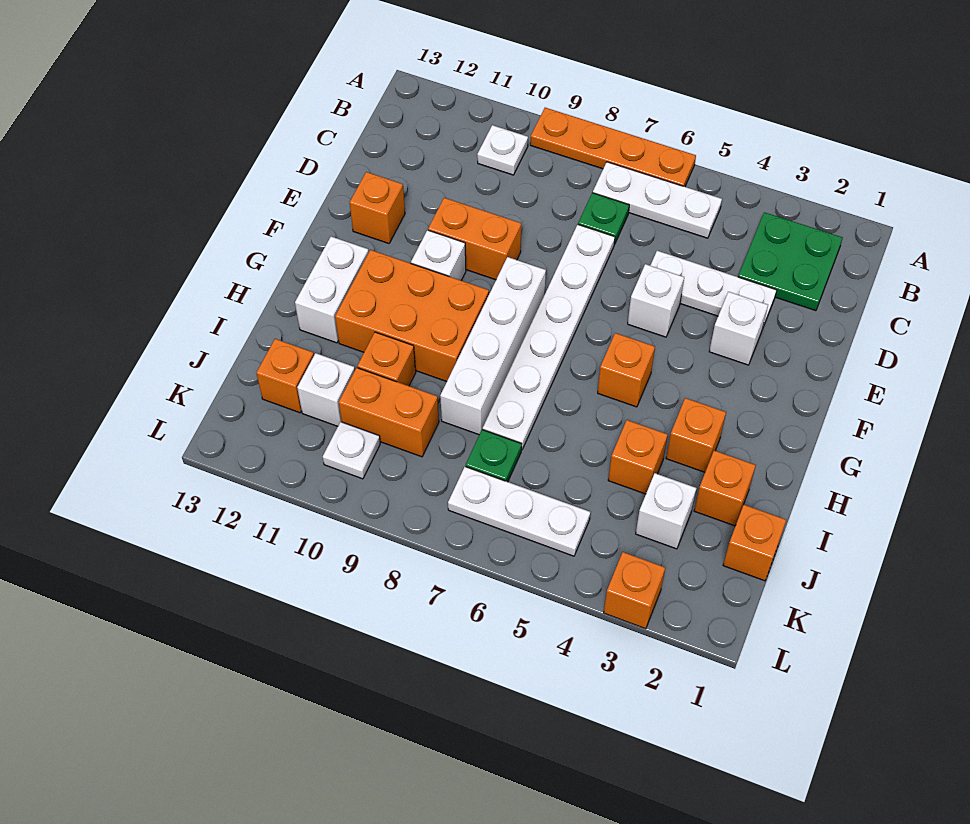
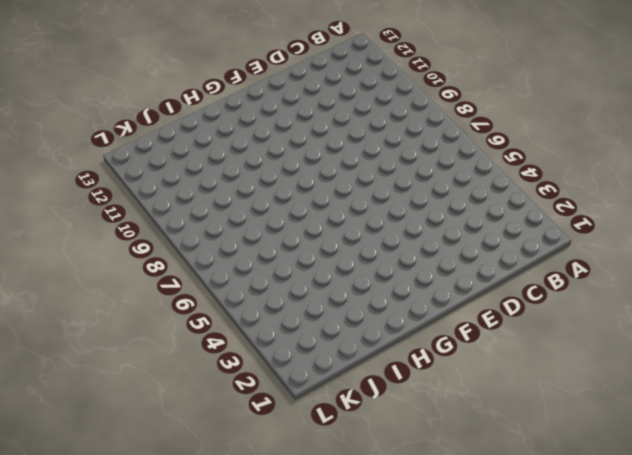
none -> orange plate A6:A9 level 1
none -> green plate B2:C3 level 1
none -> white plate B5:B7 level 1

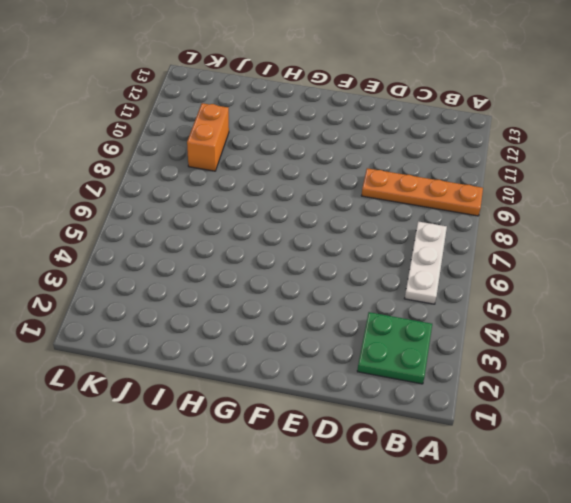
orange plate A9:D9 level 1 -> orange plate A6:A9 level 1
none -> white plate B10 level 1
none -> green plate C7 level 1
none -> white plate D3:D5 level 1

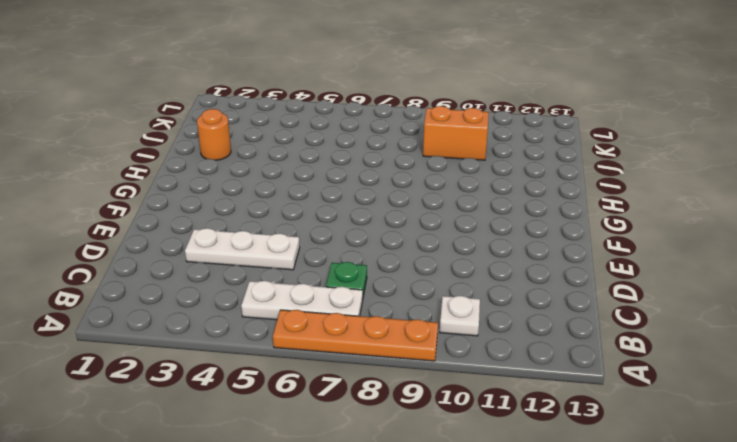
orange round brick I2 level 1 -> orange brick I2 level 1
none -> green plate B2:C3 level 1
none -> white plate D7:I7 level 1
none -> white brick E3 level 1

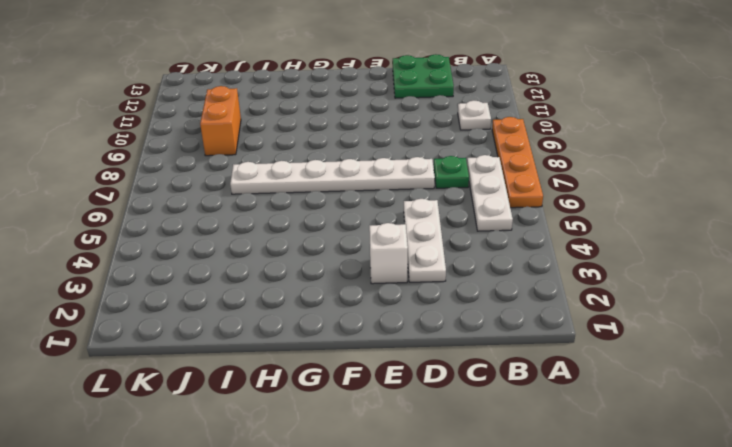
green plate C12:D13 level 1 -> green plate B2:C3 level 1
none -> white brick E5 level 1
none -> orange brick E9:E10 level 1
none -> orange brick E12 level 1

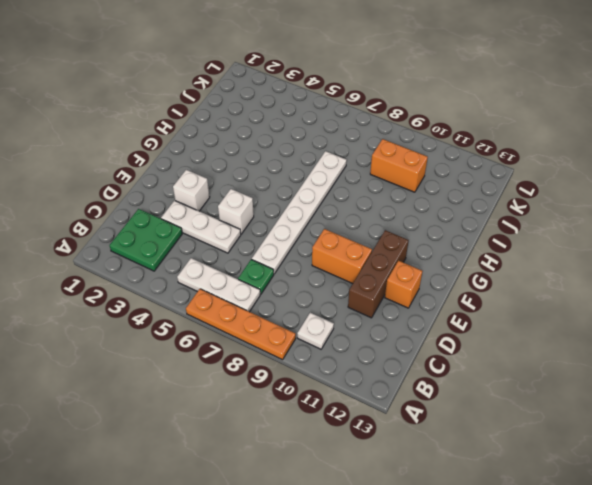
brown brick D11:F11 level 1 -> none
none -> white brick F8:I8 level 1
none -> white brick F10 level 1
none -> orange brick G5 level 1

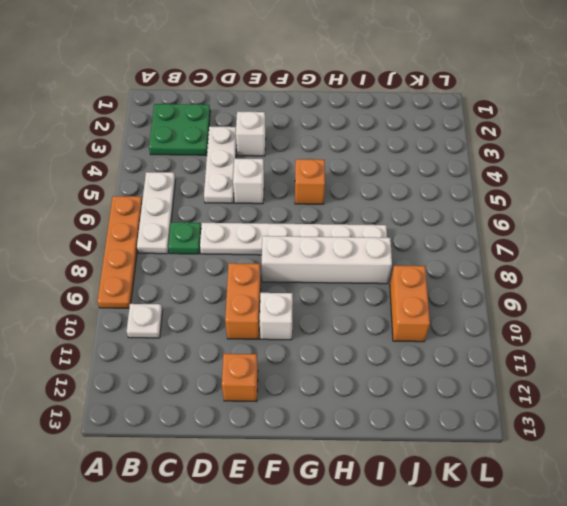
none -> orange brick G9:H11 level 1
none -> white brick G12:H12 level 1
none -> orange brick H3 level 1

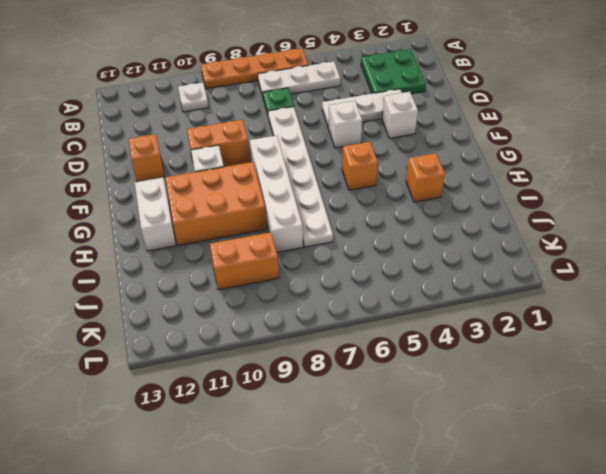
none -> orange brick I2 level 1
none -> orange brick I4 level 1
none -> orange brick I10 level 1

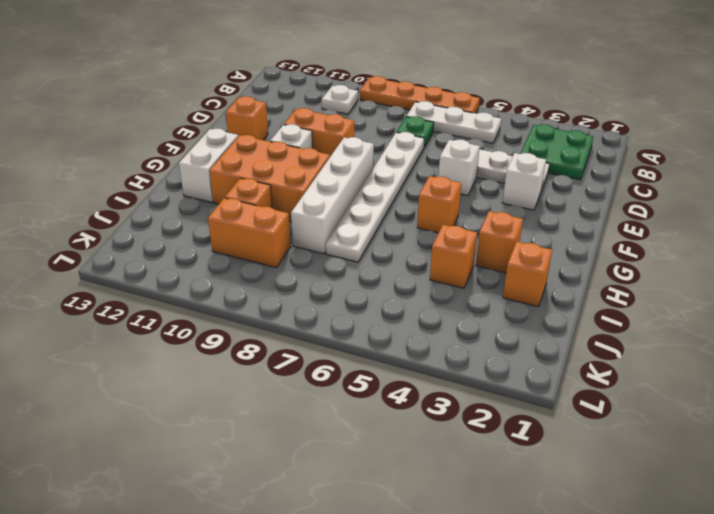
none -> orange brick J1 level 1
none -> white brick J3 level 1
none -> green plate J7 level 1

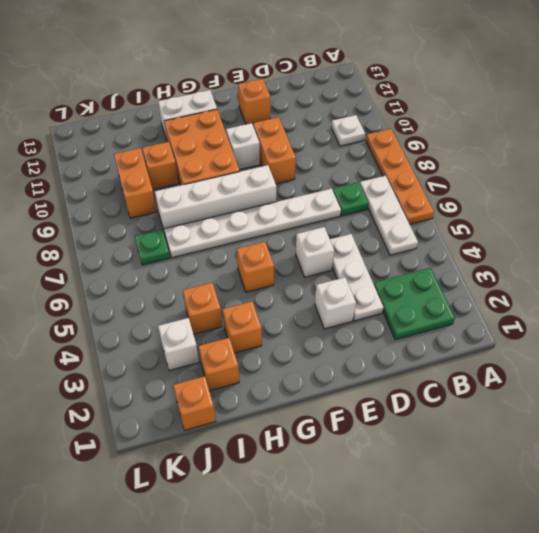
none -> white brick J11 level 1
none -> orange brick J12 level 1
none -> white plate K5:K7 level 1

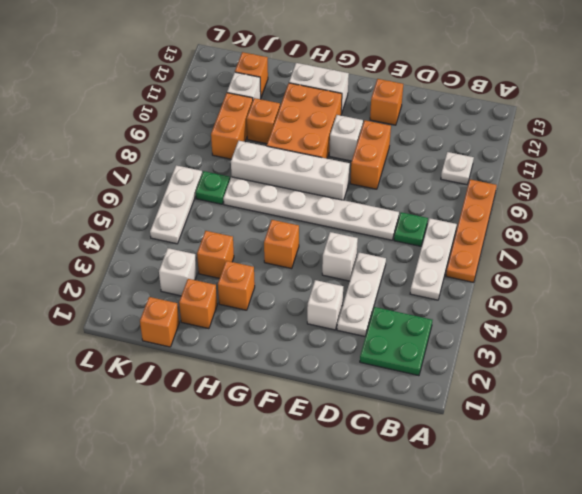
none -> white plate K10 level 1
none -> orange brick L3 level 1

